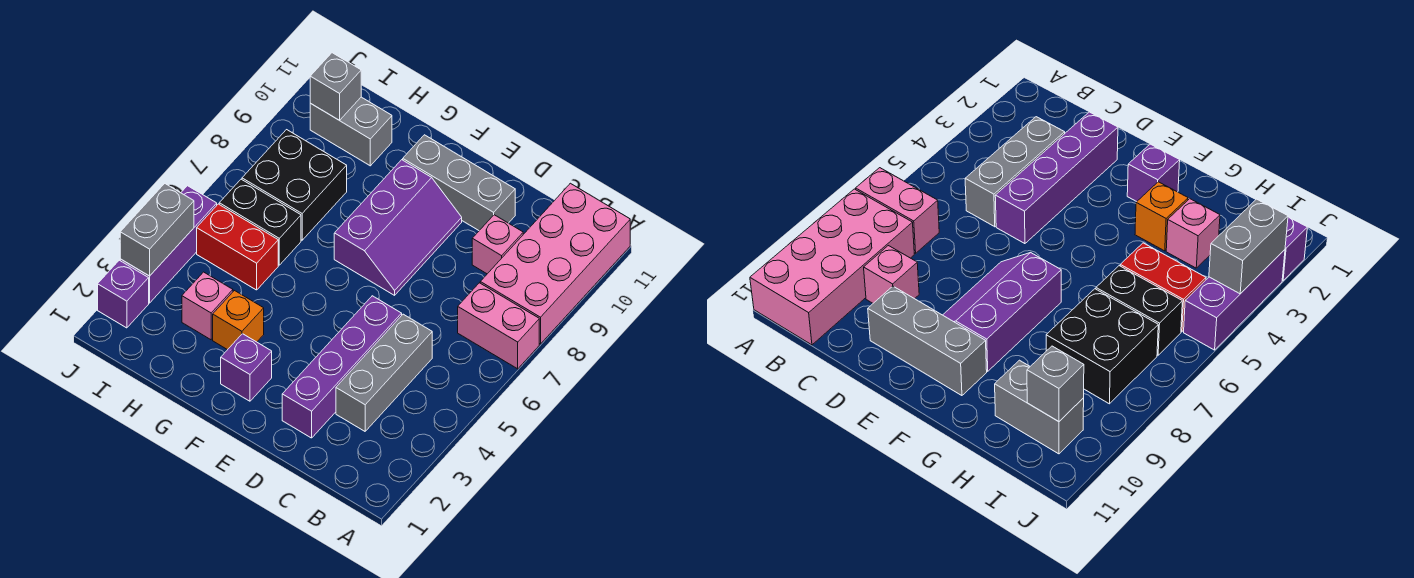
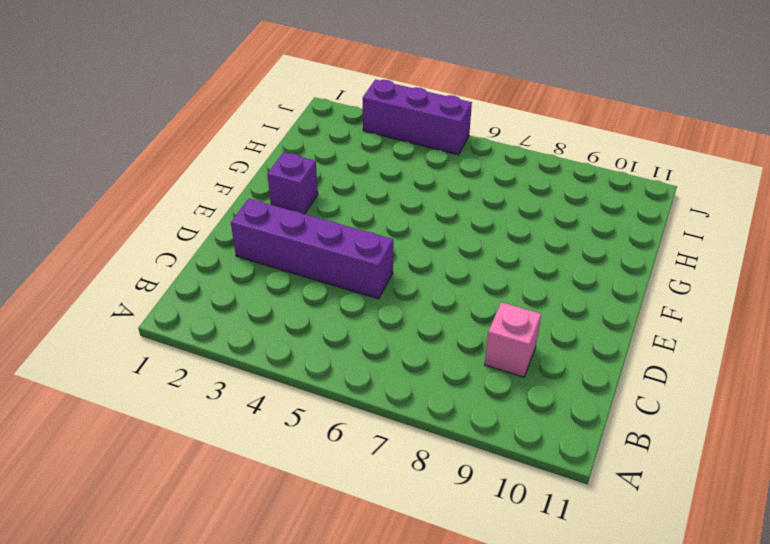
none -> pink brick A7:B7 level 1
none -> pink brick A8:B11 level 1
none -> grey brick C3:C5 level 1

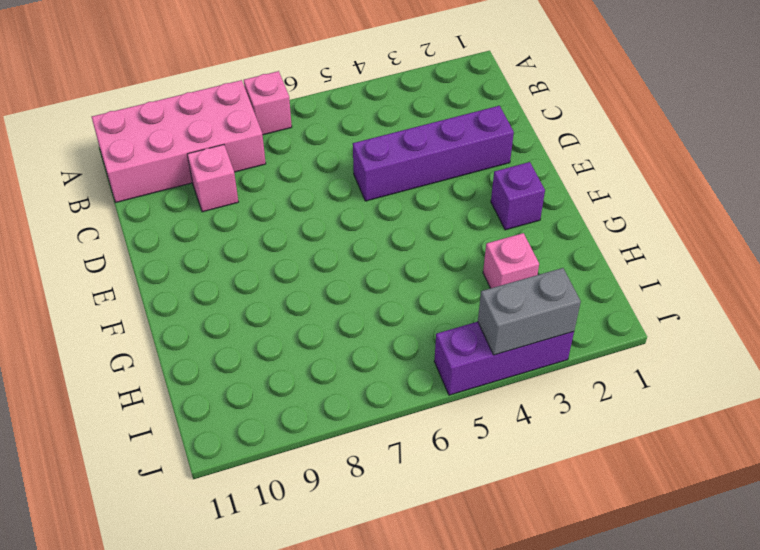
pink brick A7 level 1 -> pink brick A7:B7 level 1
none -> grey brick C3:C5 level 1
none -> grey brick D10:F10 level 1
none -> purple slope E7:F9 level 1 top F

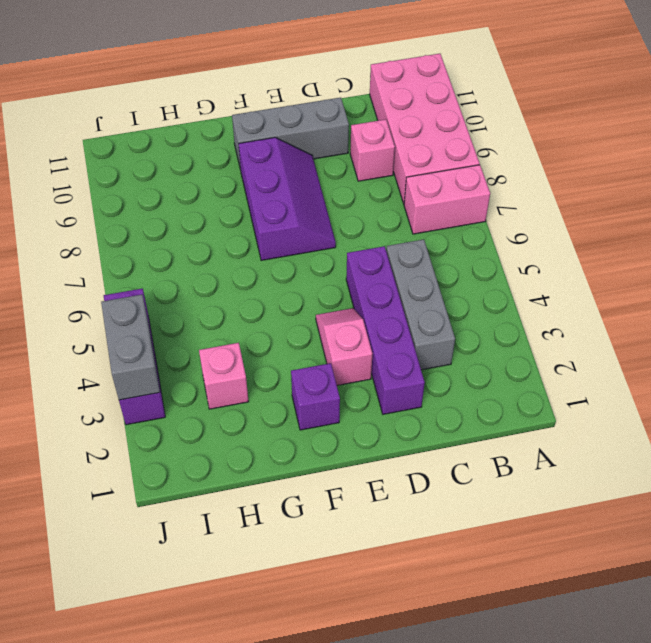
pink slope E3:E4 level 1 top 3 -> none
none -> orange brick G3 level 1
none -> red brick H5:I5 level 1
none -> black brick H6:I6 level 1

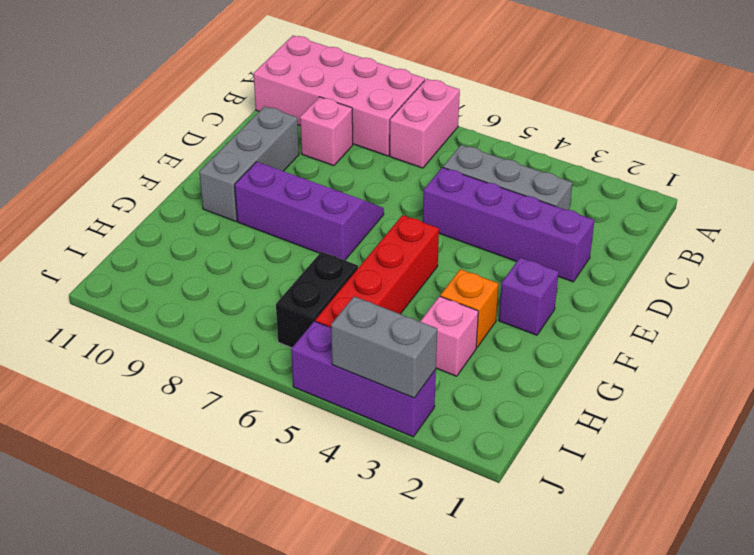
red brick F5:I5 level 1 -> red brick H5:I5 level 1
none -> black brick H7:I8 level 1
none -> grey brick H10:I10 level 1
none -> purple brick J2 level 1

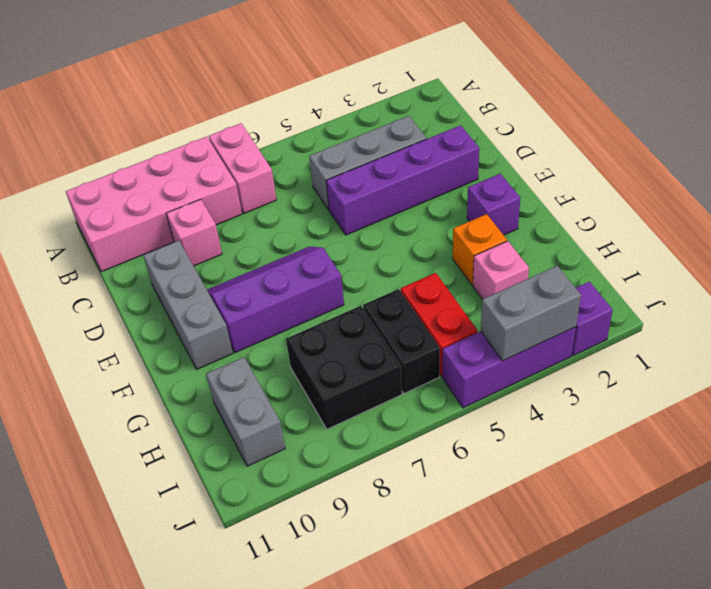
none -> grey brick I10 level 2

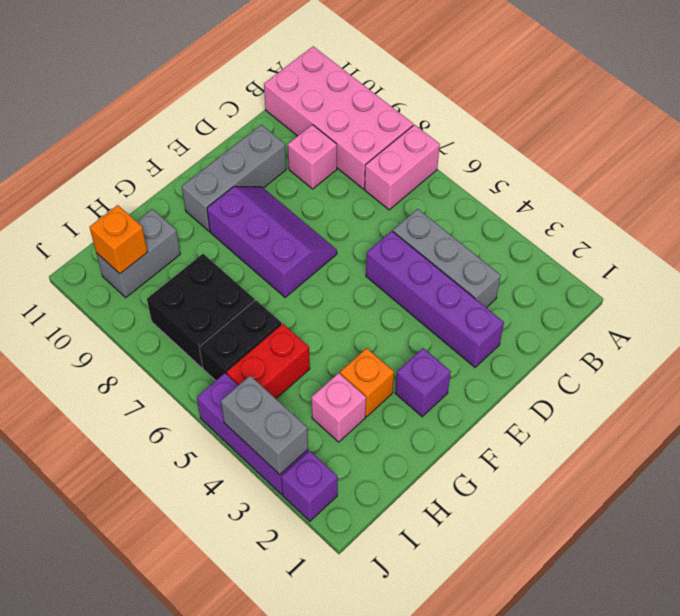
orange brick I10 level 2 -> grey brick I10 level 2

